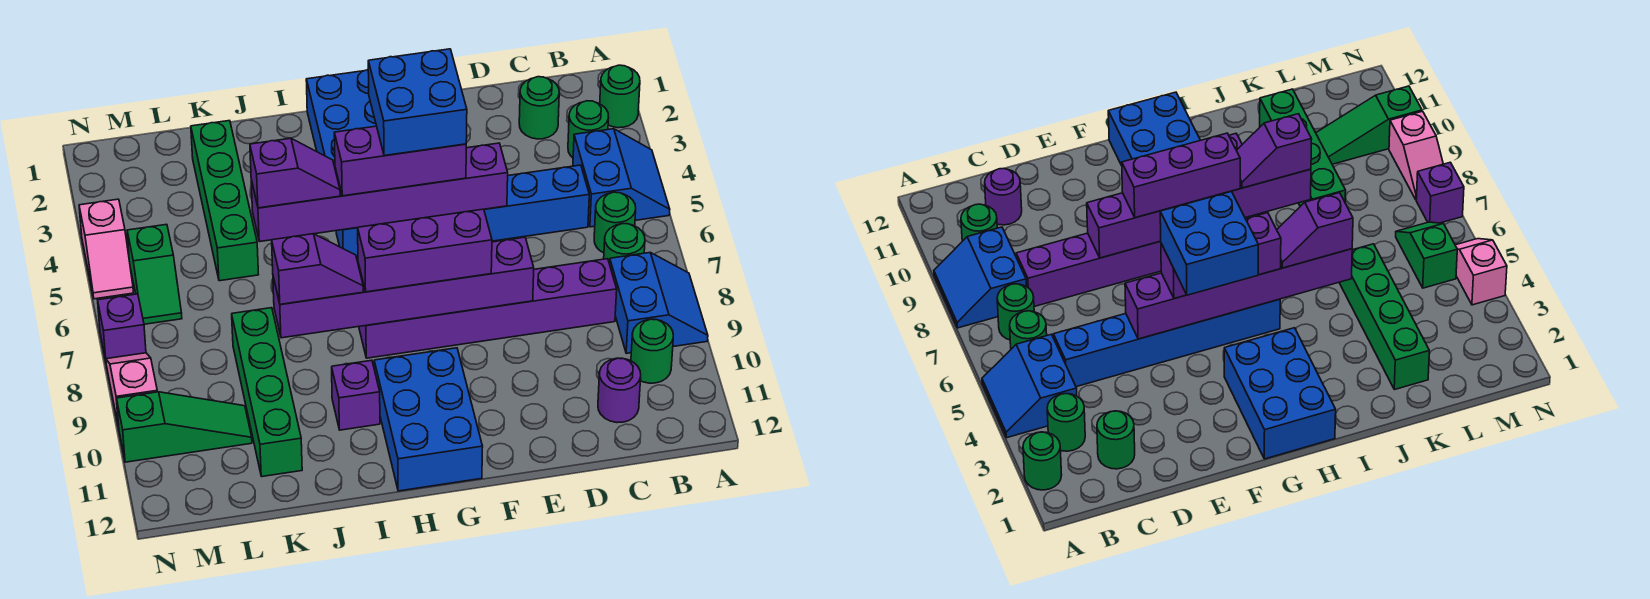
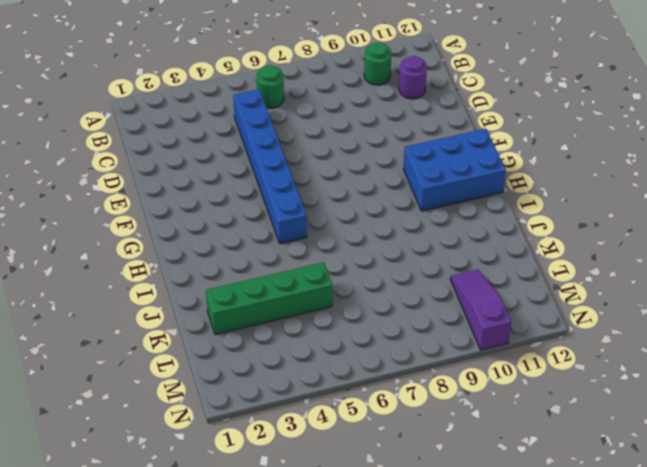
purple slope L10:N10 level 1 top N -> green slope L10:N10 level 1 top N
none -> green round brick A2 level 1
none -> blue slope A4:B5 level 1 top B
none -> blue slope A8:B9 level 1 top B

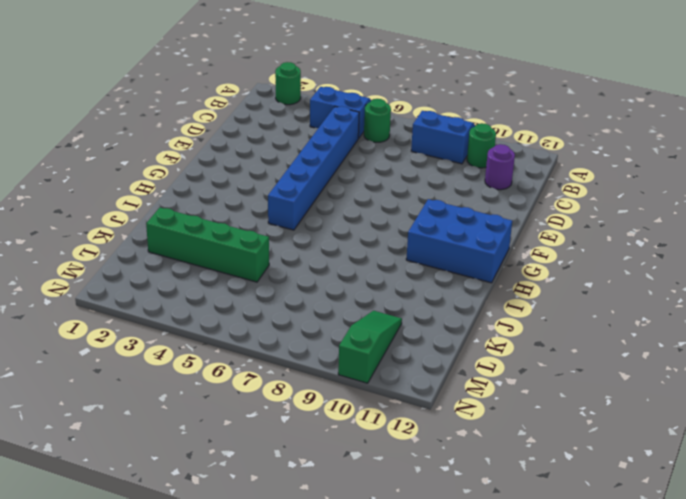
none -> green round brick B3 level 1
none -> green round brick B7 level 1
none -> green round brick C2 level 1

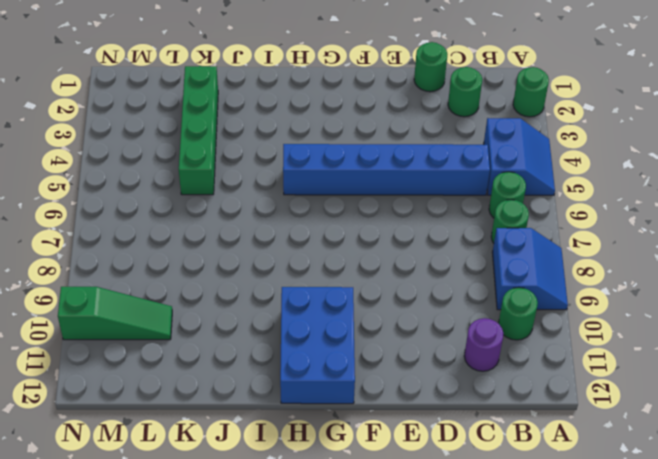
green round brick D1 level 1 -> green round brick B3 level 1
none -> purple brick C8:H8 level 1
none -> blue brick G1:H3 level 1
none -> purple brick I10 level 1

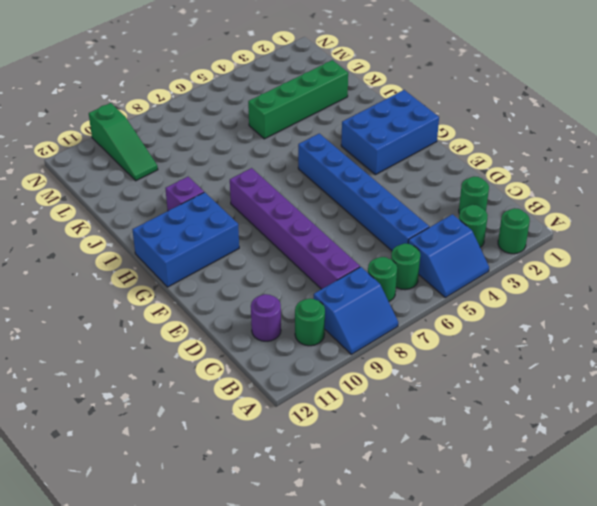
none -> green brick K8:K11 level 1
none -> green slope M5:M6 level 1 top 5
none -> pink slope N4:N5 level 1 top 4

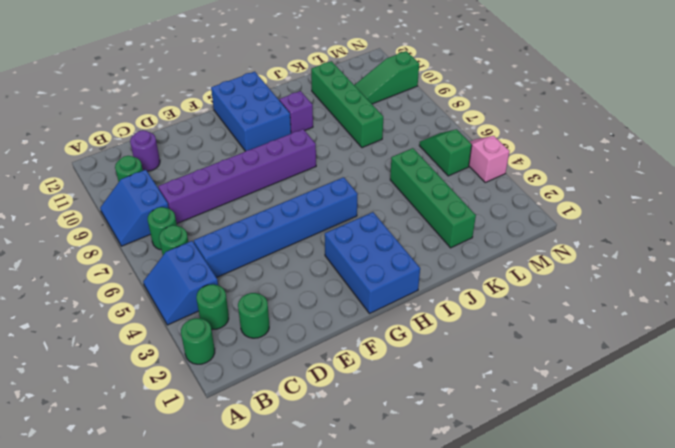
none -> purple brick N7 level 1
none -> pink slope N8:N9 level 1 top 9
none -> purple brick E5:J5 level 2

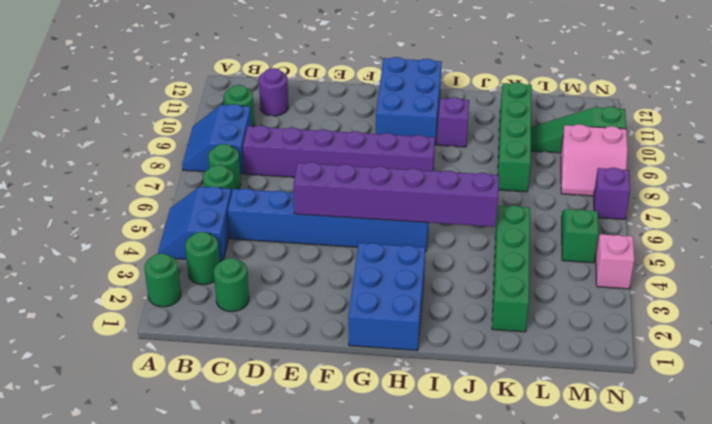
pink slope M8:N9 level 1 top 9 -> pink slope N8:N9 level 1 top 9
none -> purple brick E8:J8 level 2
none -> purple brick F5:H5 level 3
none -> purple brick F8:H8 level 3

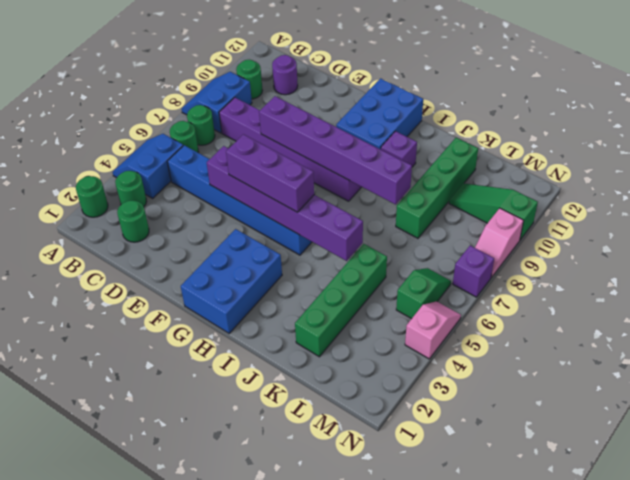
none -> purple brick F8:H8 level 3
none -> purple slope I5:J5 level 3 top J
none -> purple slope I8:J8 level 3 top J

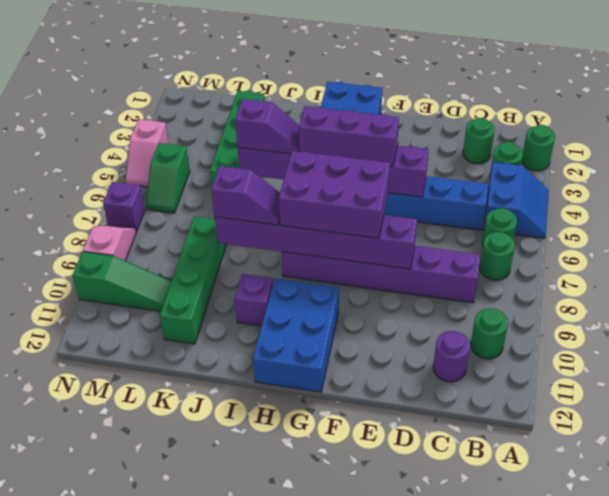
purple brick F7:H8 level 3 -> purple brick F8:H8 level 3
none -> blue slope A8:B9 level 1 top B
none -> blue brick F4:G5 level 4

